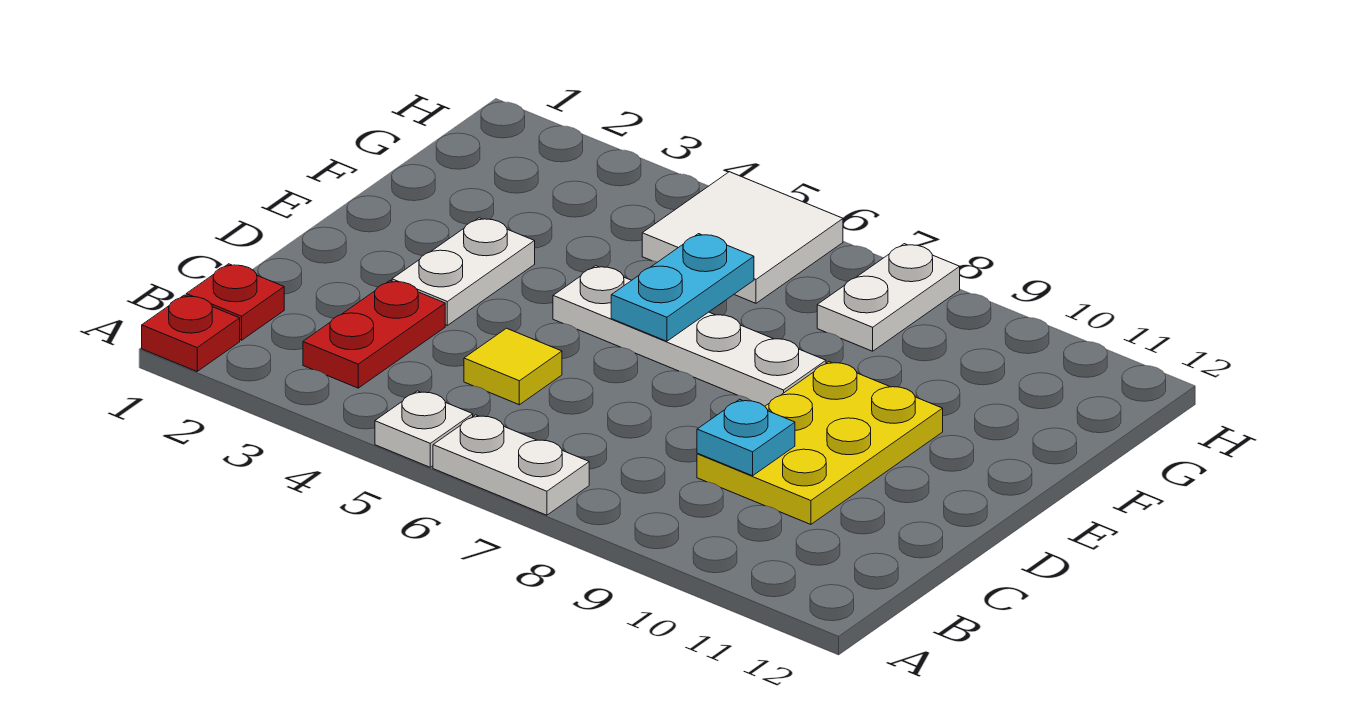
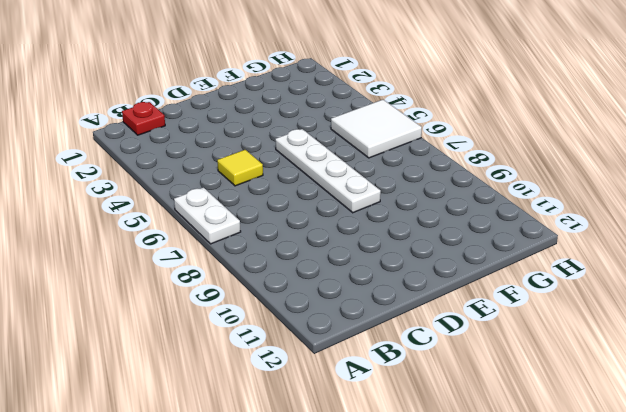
none -> red plate A1 level 1
none -> white plate A5 level 1
none -> red plate B3:C3 level 1

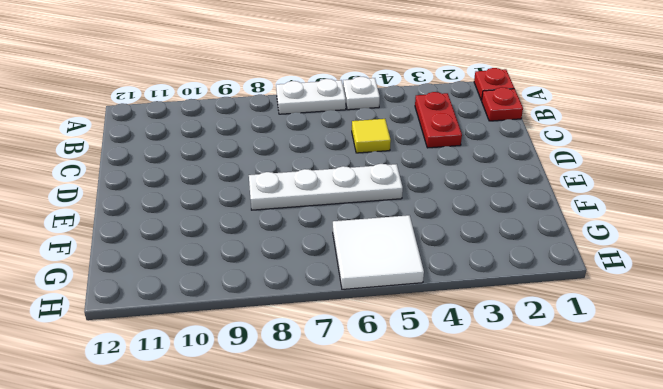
none -> yellow plate C9:E10 level 1
none -> white plate D3:E3 level 1
none -> white plate G8:H8 level 1

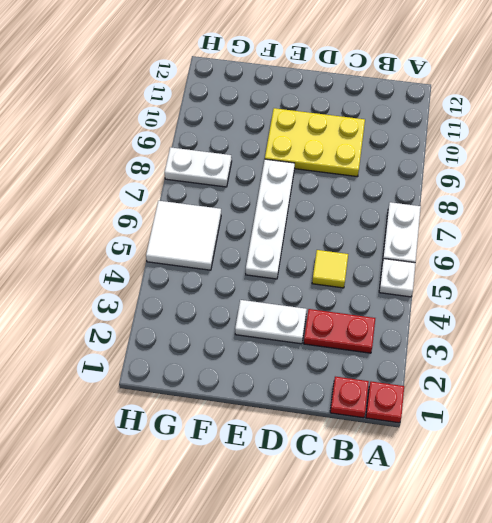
none -> cyan plate C9 level 2
none -> cyan plate E6:F6 level 2

